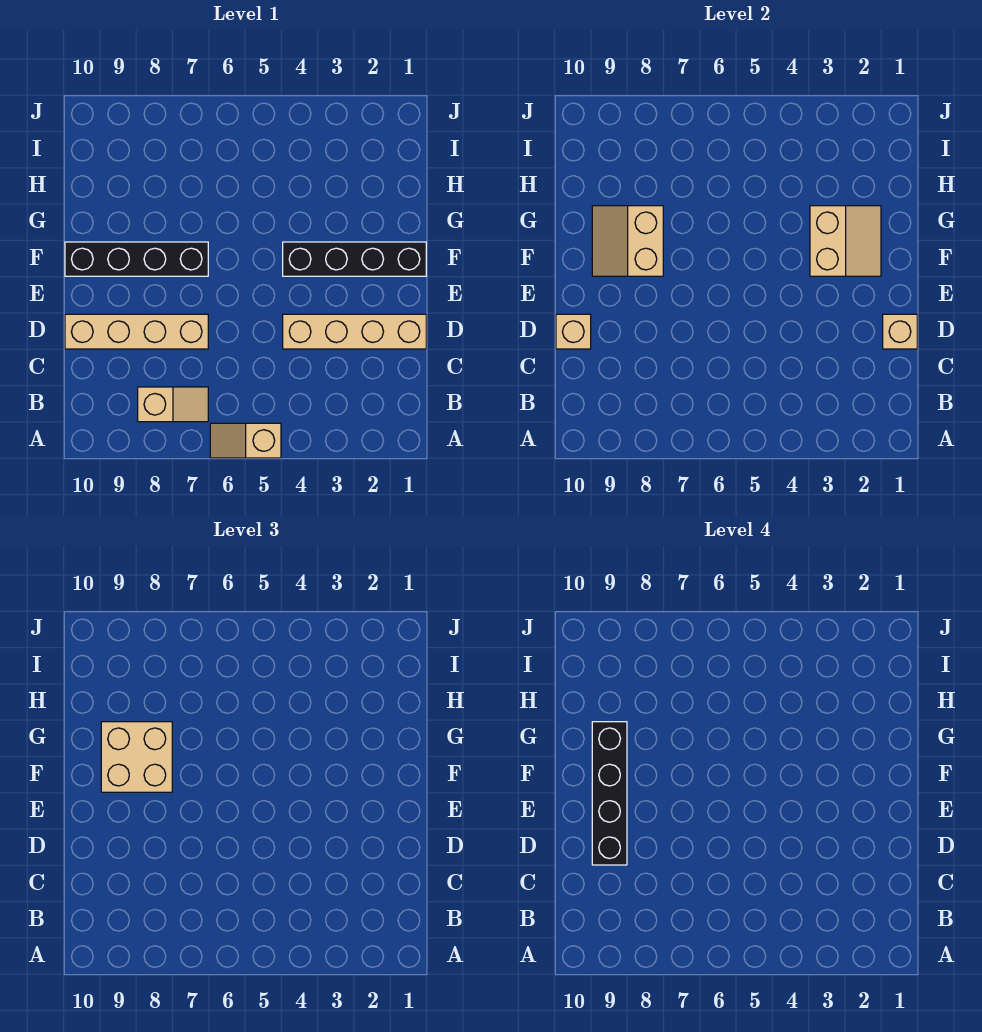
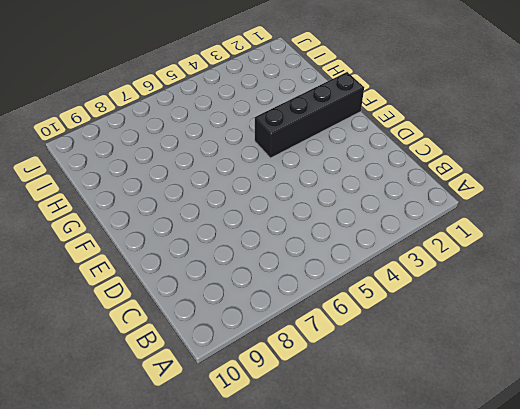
none -> tan slope A5:A6 level 1 top 5
none -> tan slope B7:B8 level 1 top 8
none -> tan brick D1:D4 level 1

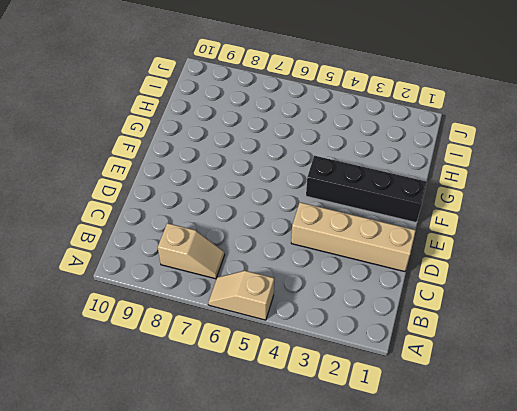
none -> tan brick D7:D10 level 1
none -> black brick F7:F10 level 1
none -> tan brick D1 level 2

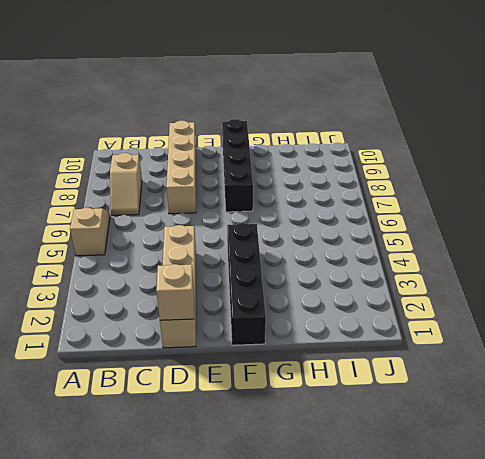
none -> tan brick D10 level 2
none -> tan slope F2:G3 level 2 top 3
none -> tan slope F8:G9 level 2 top 8

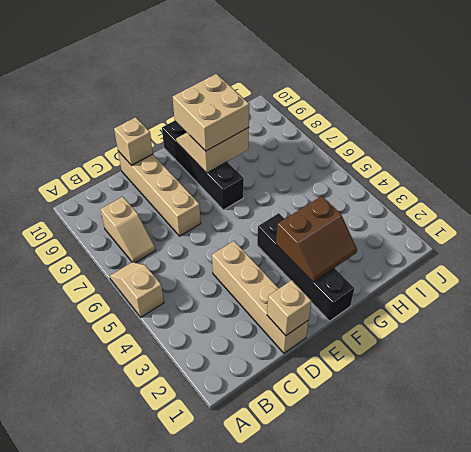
brown slope F2:G3 level 2 top 3 -> tan slope F2:G3 level 2 top 3
none -> black brick D9:G9 level 4

